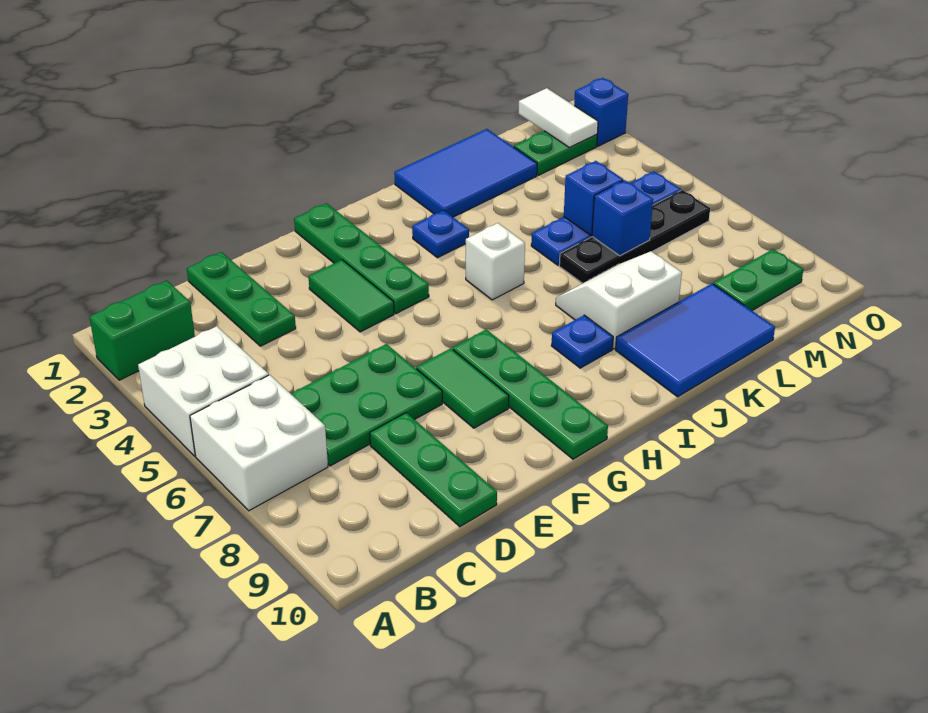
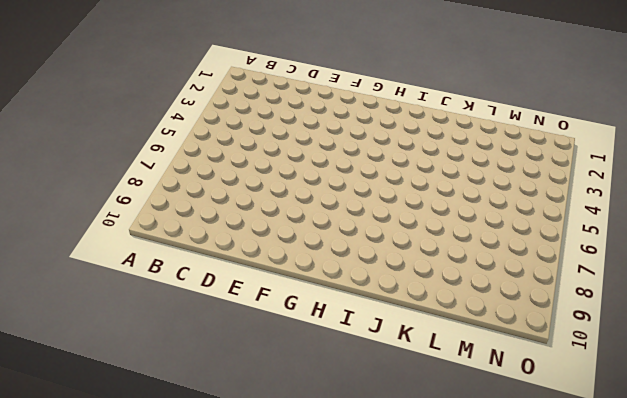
none -> green brick A2:B2 level 1
none -> white brick A4:B5 level 1
none -> white brick A6:B7 level 1

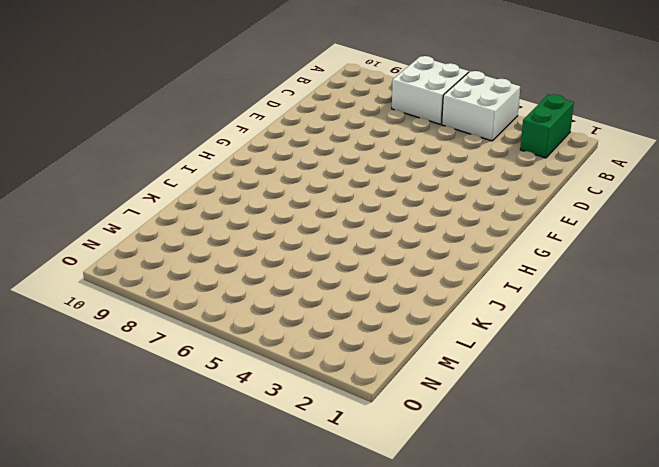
none -> green plate C6:E7 level 1
none -> green plate D1:D3 level 1
none -> green plate D8:D10 level 1

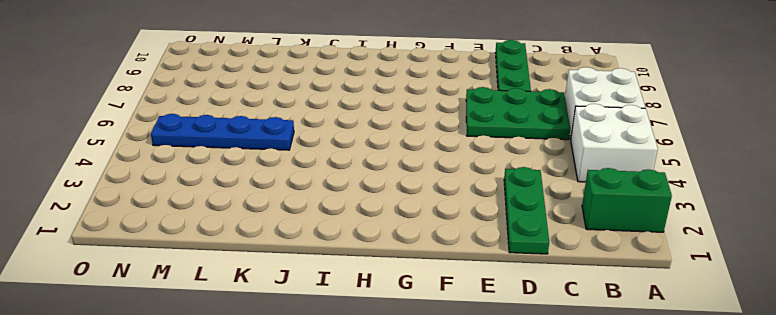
none -> green tile F3:F4 level 1
none -> green tile F7:F8 level 1
none -> green plate G1:G4 level 1

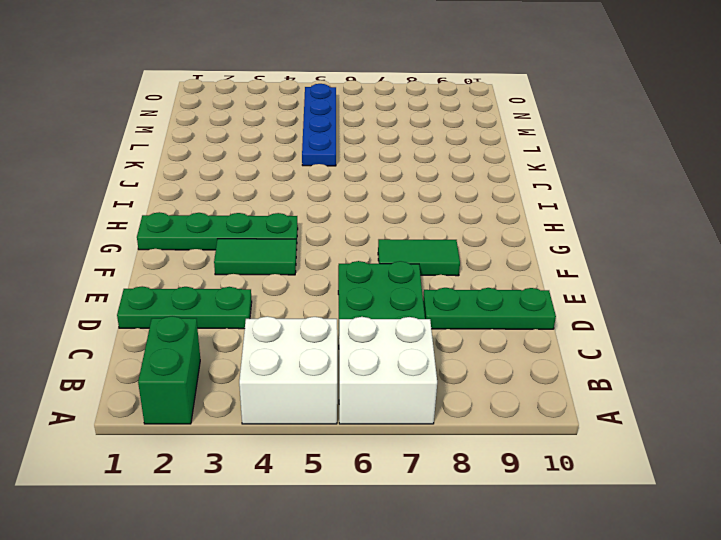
none -> green plate G7:G10 level 1
none -> blue plate I3 level 1
none -> white brick I5 level 1

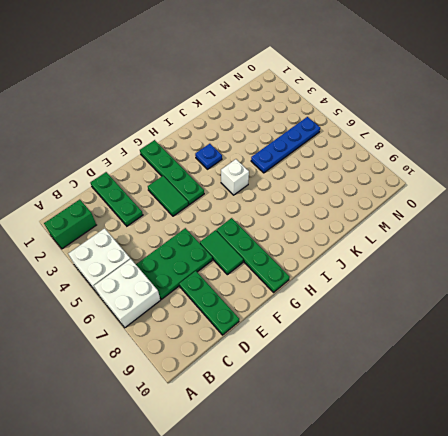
none -> blue plate I8 level 1
none -> blue tile J1:L2 level 1
none -> white slope J7:K8 level 1 top 8

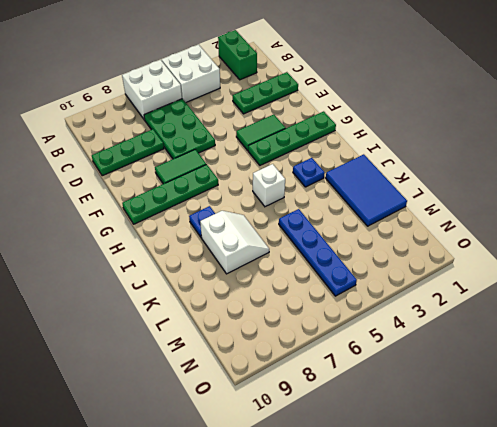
none -> blue tile J9:L10 level 1
none -> black plate K6:N6 level 1
none -> green plate M2:N2 level 1

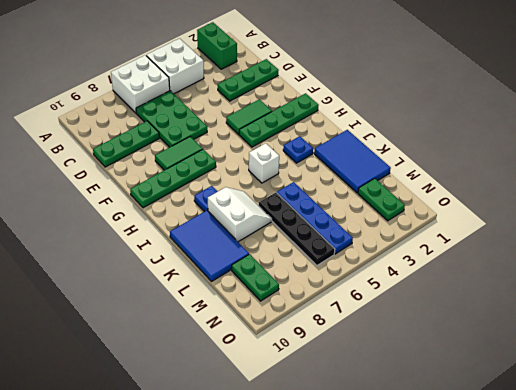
none -> blue brick O2 level 1
none -> blue brick L5 level 2
none -> blue brick L6 level 2

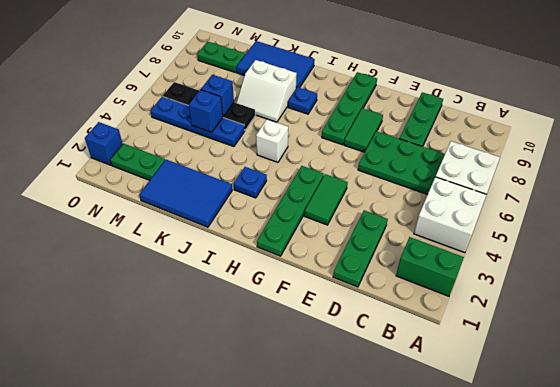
none -> white tile N1:N2 level 2

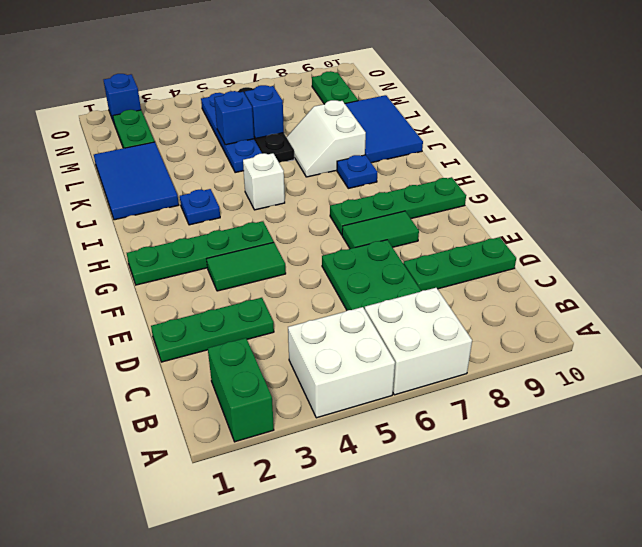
none -> white tile N1:N2 level 2

